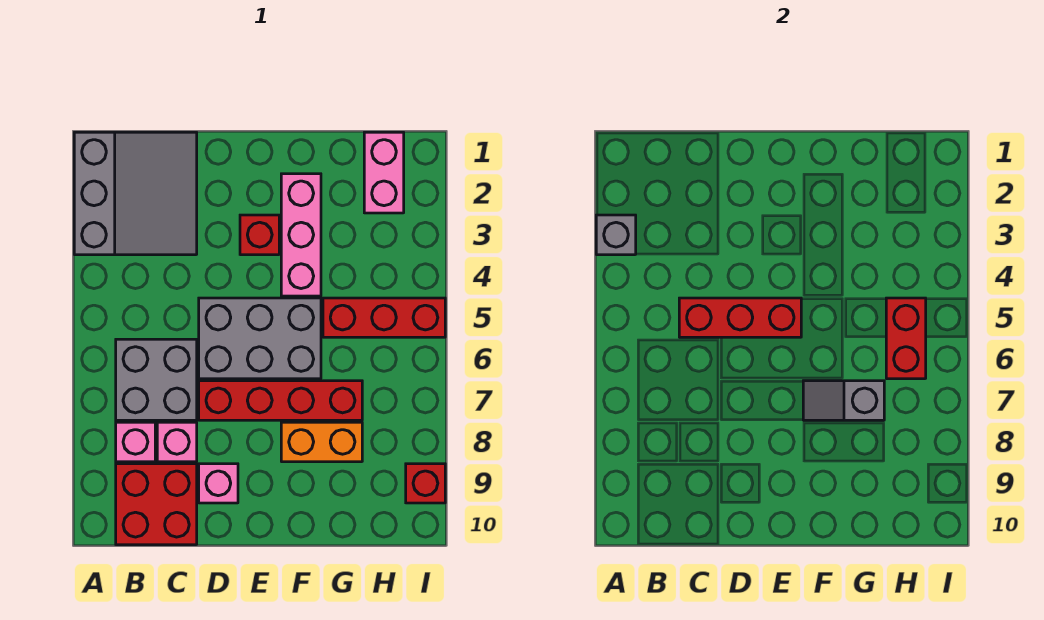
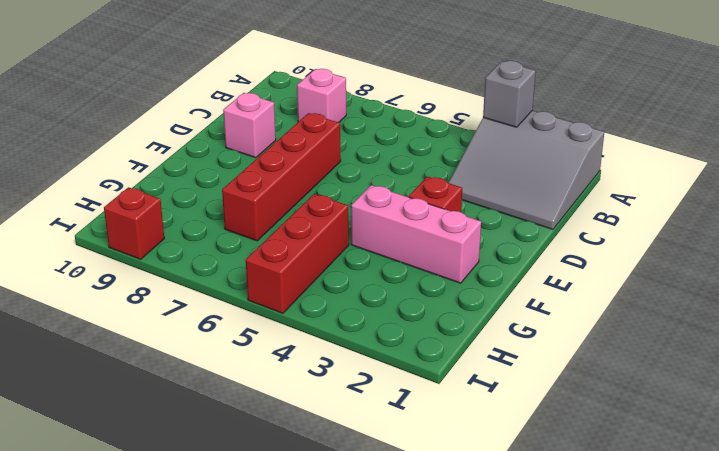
none -> grey brick B6:C7 level 1
none -> red brick B9:C10 level 1
none -> pink brick C8 level 1

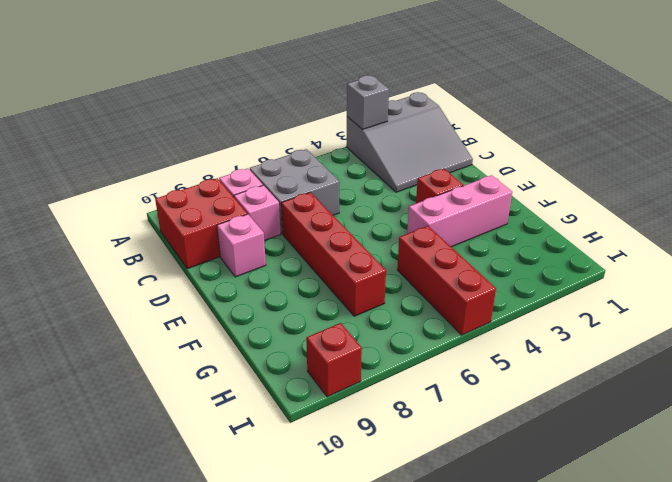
none -> grey brick D5:F6 level 1
none -> orange brick F8:G8 level 1
none -> pink brick H1:H2 level 1

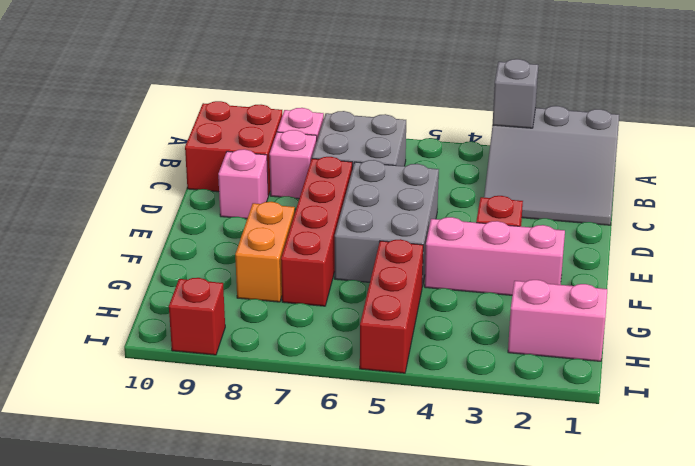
none -> red brick C5:E5 level 2
none -> grey slope F7:G7 level 2 top G
none -> red brick H5:H6 level 2

